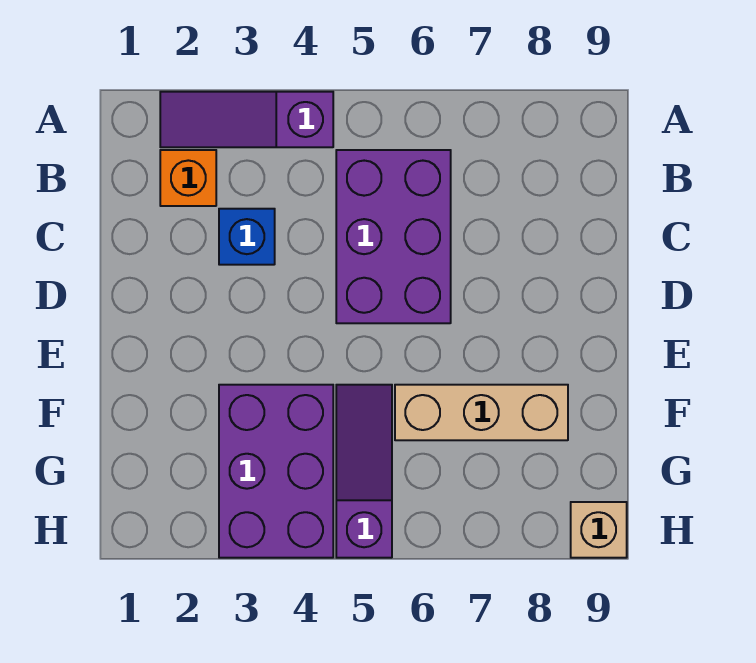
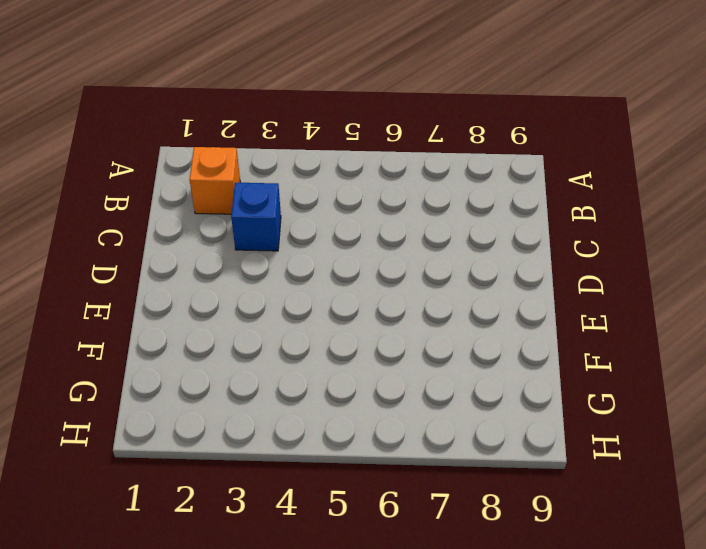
none -> purple slope A2:A4 level 1 top 4
none -> purple brick B5:D6 level 1

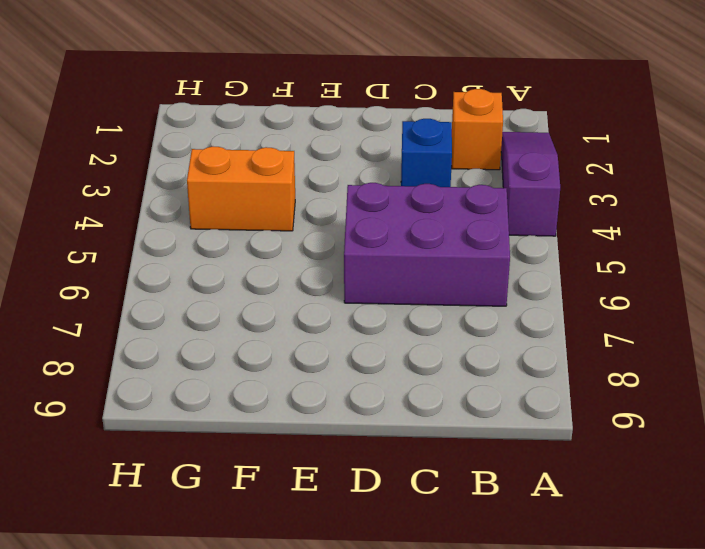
orange brick F4:G4 level 1 -> purple brick F3:H4 level 1
none -> purple slope F5:H5 level 1 top H
none -> tan brick F6:F8 level 1

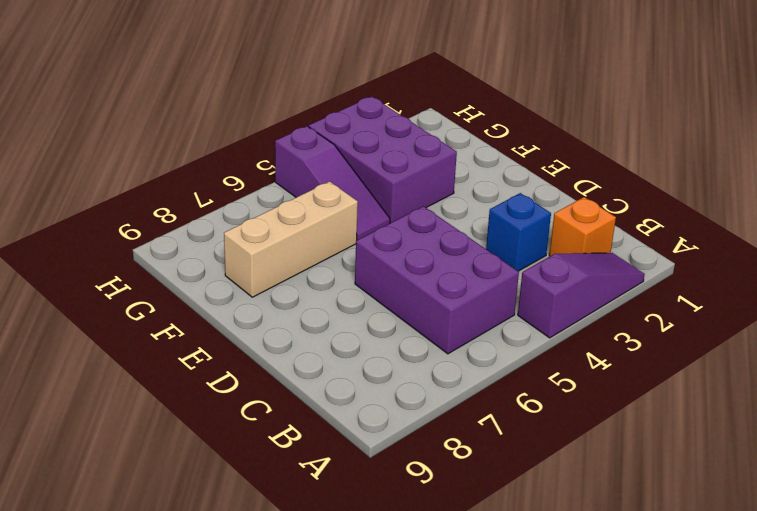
none -> tan brick H9 level 1

